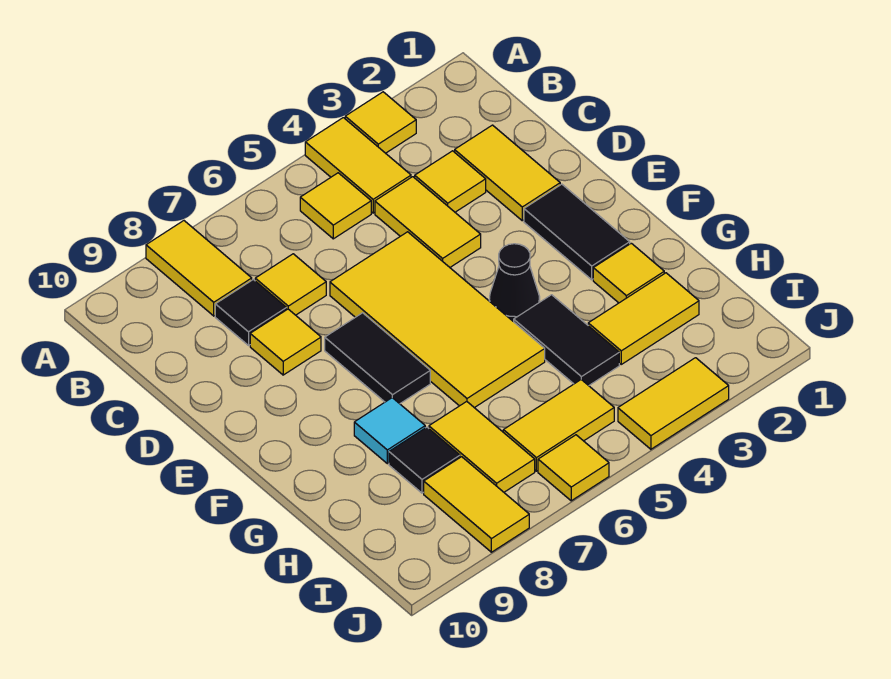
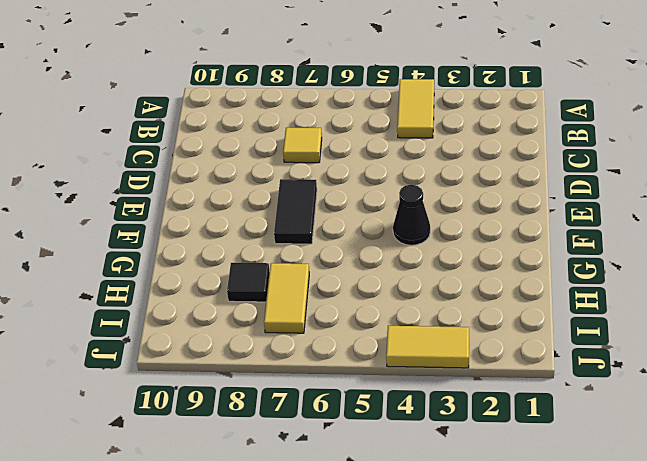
none -> yellow tile A3 level 1
none -> yellow tile A8:B8 level 1
none -> yellow tile B5 level 1

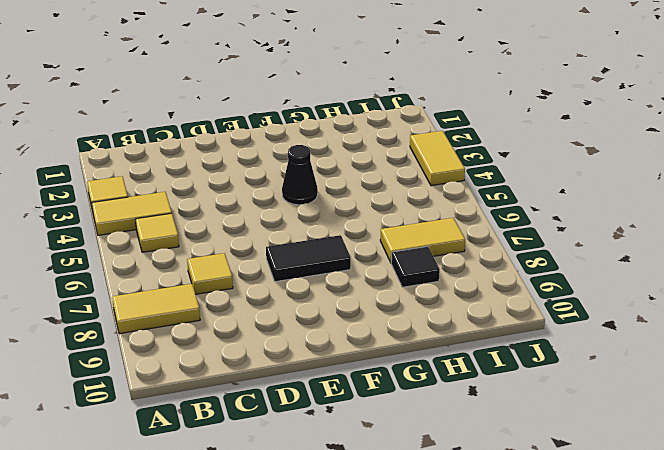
none -> yellow tile C2:D2 level 1
none -> yellow tile C3 level 1
none -> yellow tile C4:D4 level 1

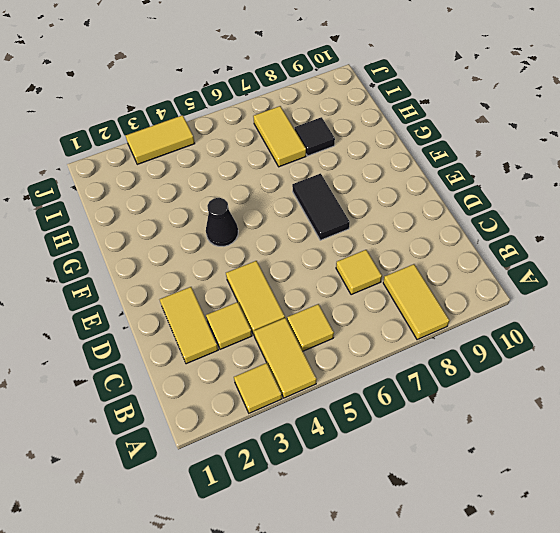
none -> black tile C8 level 1
none -> yellow tile D5:G6 level 1
none -> yellow tile D8 level 1

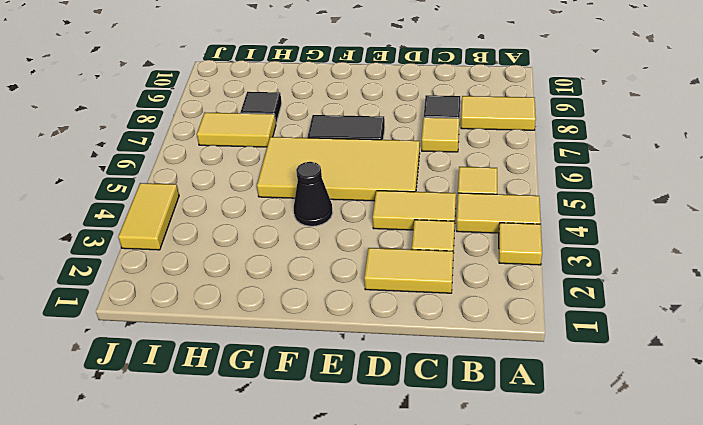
none -> yellow tile D8 level 1
none -> black tile E2:F2 level 1
none -> yellow tile G2 level 1

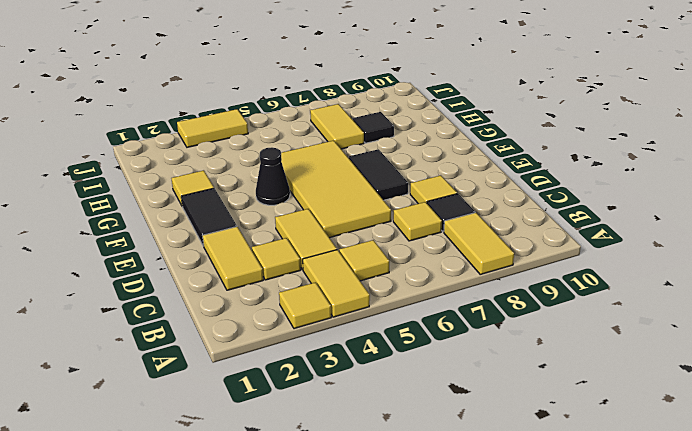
none -> black tile G4:H4 level 1
none -> cyan tile G8 level 1
none -> yellow tile H2:H3 level 1

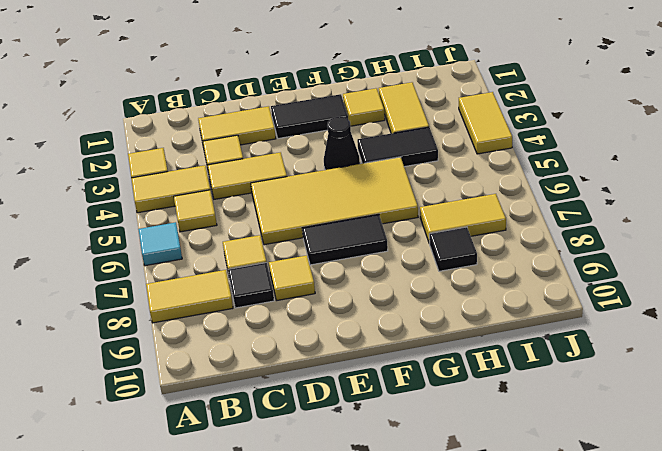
cyan tile A6 level 1 -> cyan tile G8 level 1
none -> yellow tile I5:I6 level 1
none -> yellow tile I8:J8 level 1
none -> yellow tile J6 level 1

